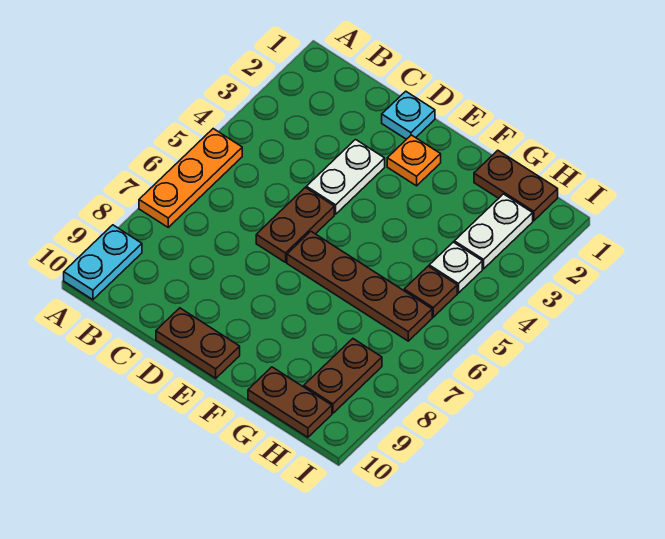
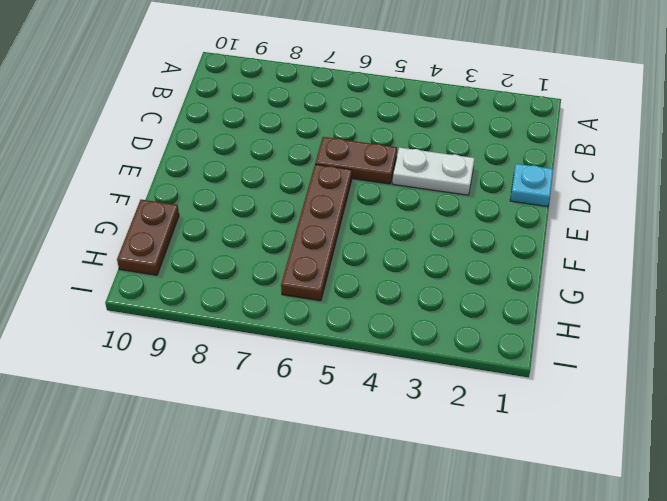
none -> orange plate A5:A7 level 1
none -> cyan plate A9:A10 level 1
none -> brown plate D10:E10 level 1

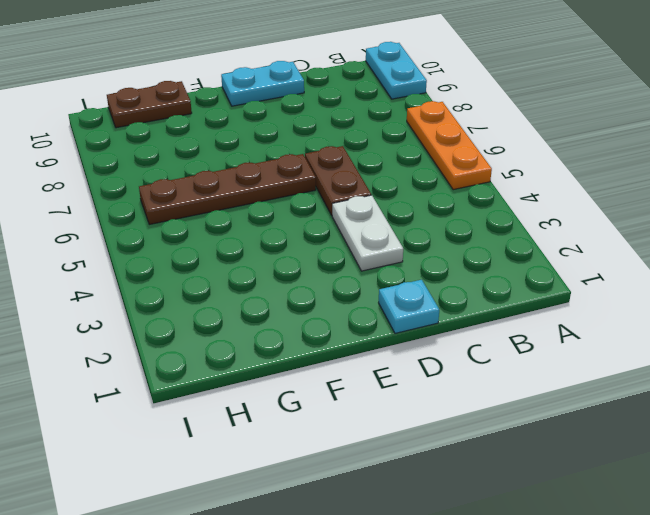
cyan plate D10:E10 level 1 -> brown plate D10:E10 level 1
none -> orange plate E2 level 1
none -> brown plate G1:H1 level 1
none -> white plate H2:H3 level 1

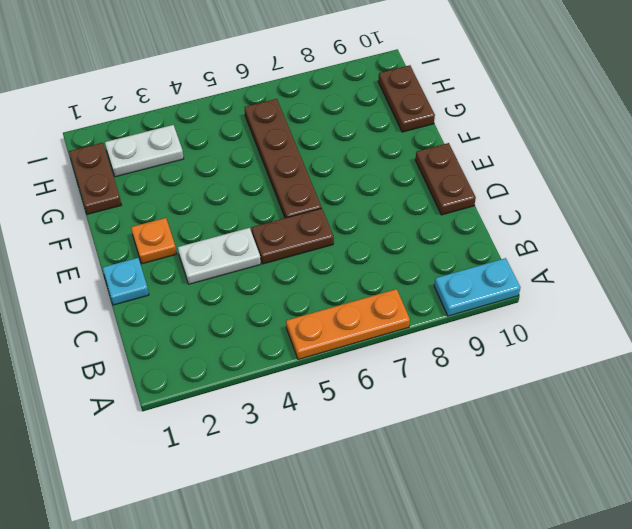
none -> white plate H4 level 1
none -> brown plate H5 level 1
none -> brown plate H8:H9 level 1

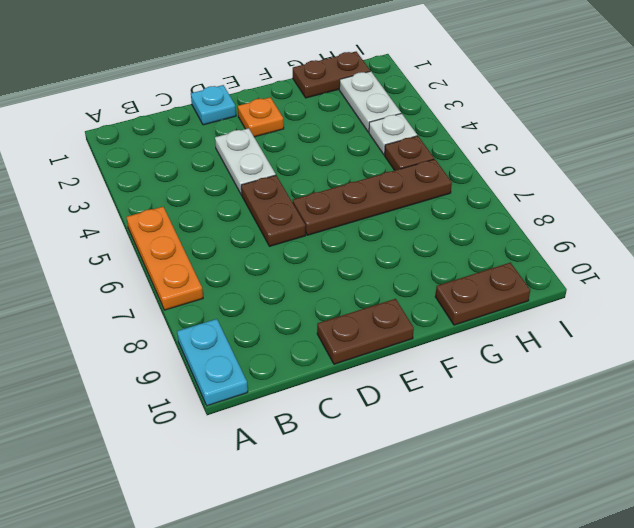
none -> brown plate H8:H9 level 1

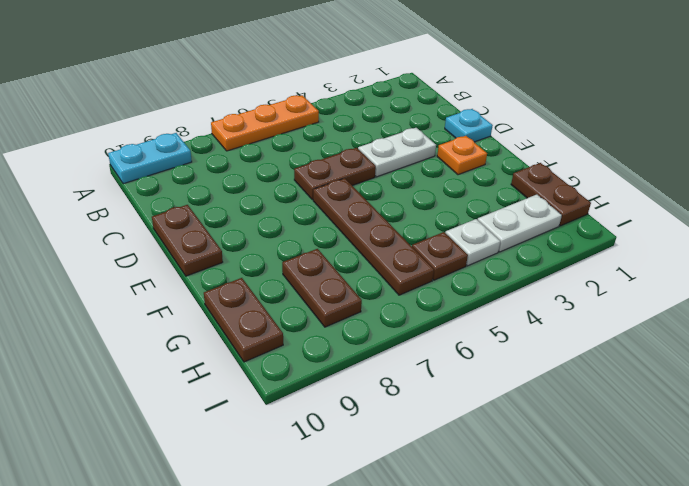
brown plate G8:H8 level 1 -> brown plate H8:H9 level 1

